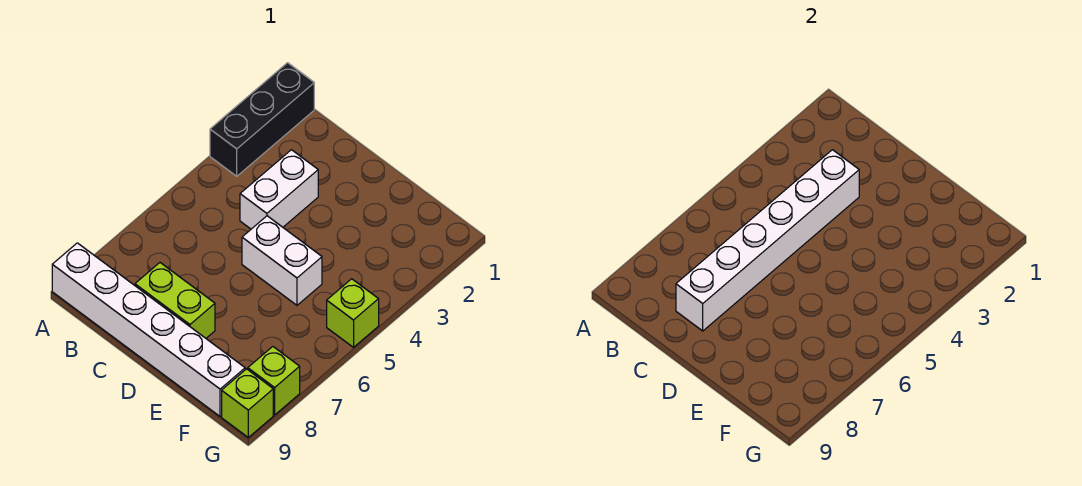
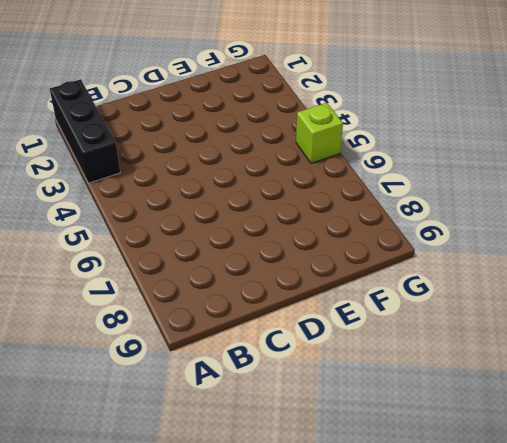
none -> white brick A9:F9 level 1
none -> white brick C3:C4 level 1

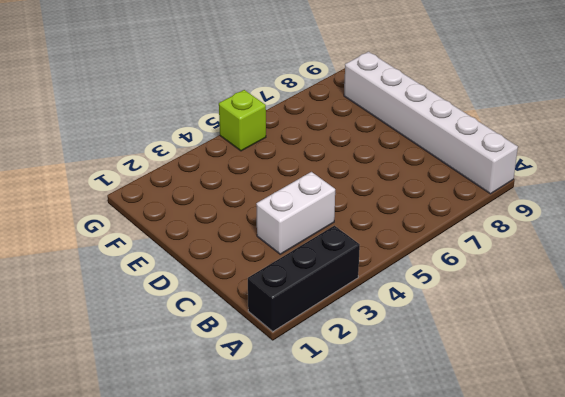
none -> lime brick C8:D8 level 1
none -> white brick D5:E5 level 1

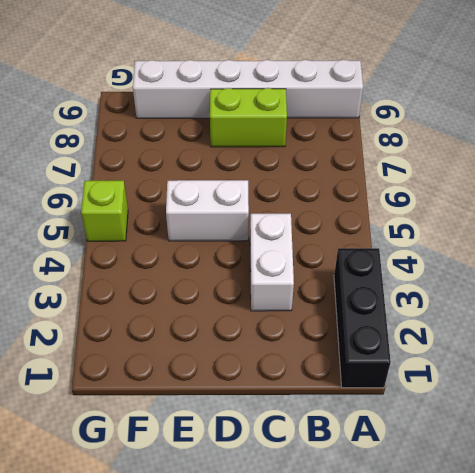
none -> lime brick G8 level 1
none -> lime brick G9 level 1

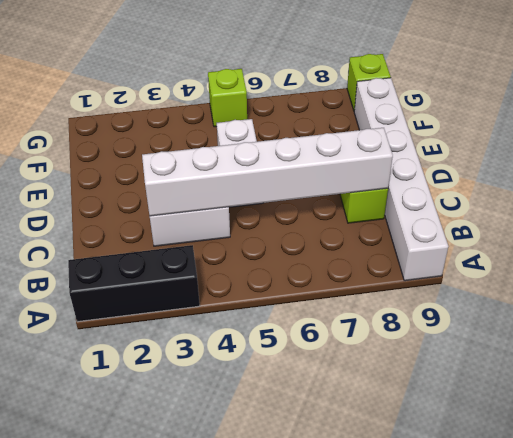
none -> lime brick G8 level 1

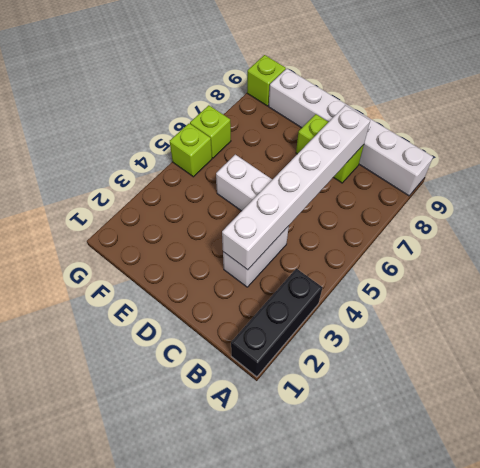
lime brick G6 level 1 -> lime brick G8 level 1

